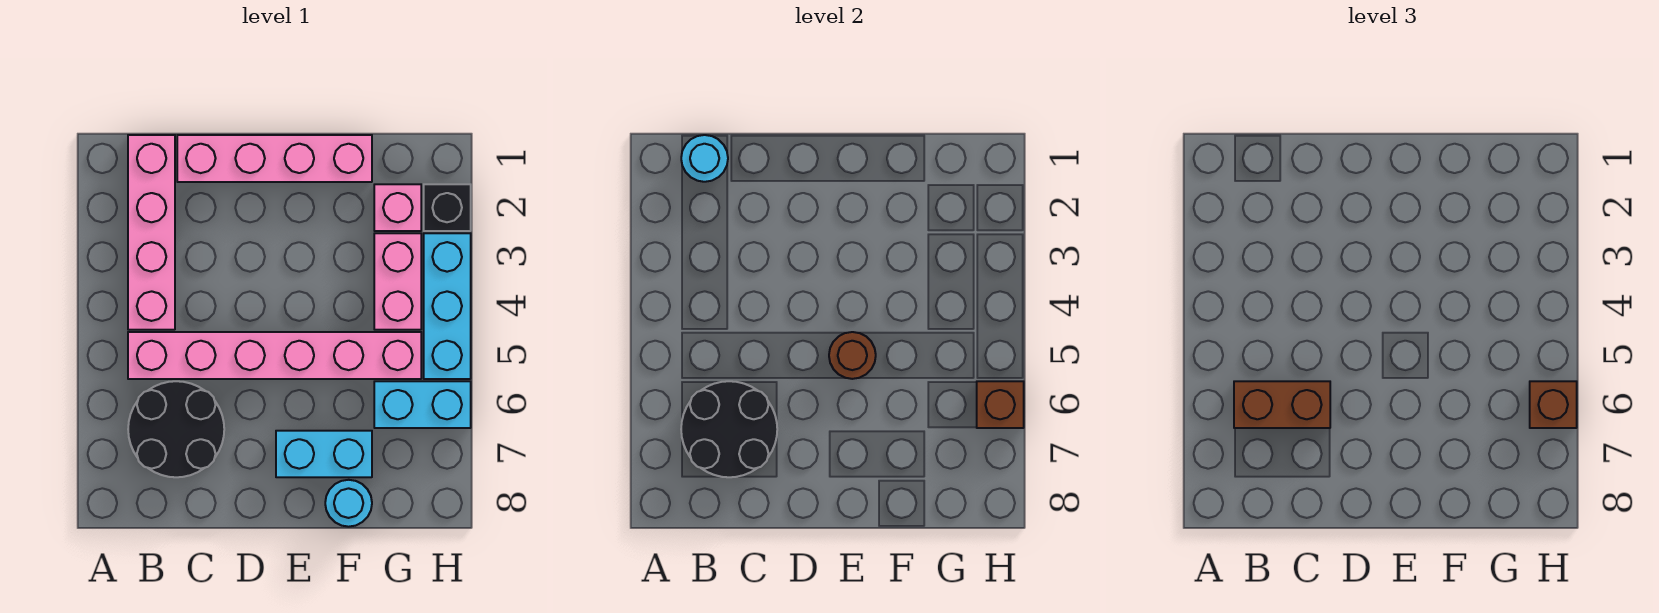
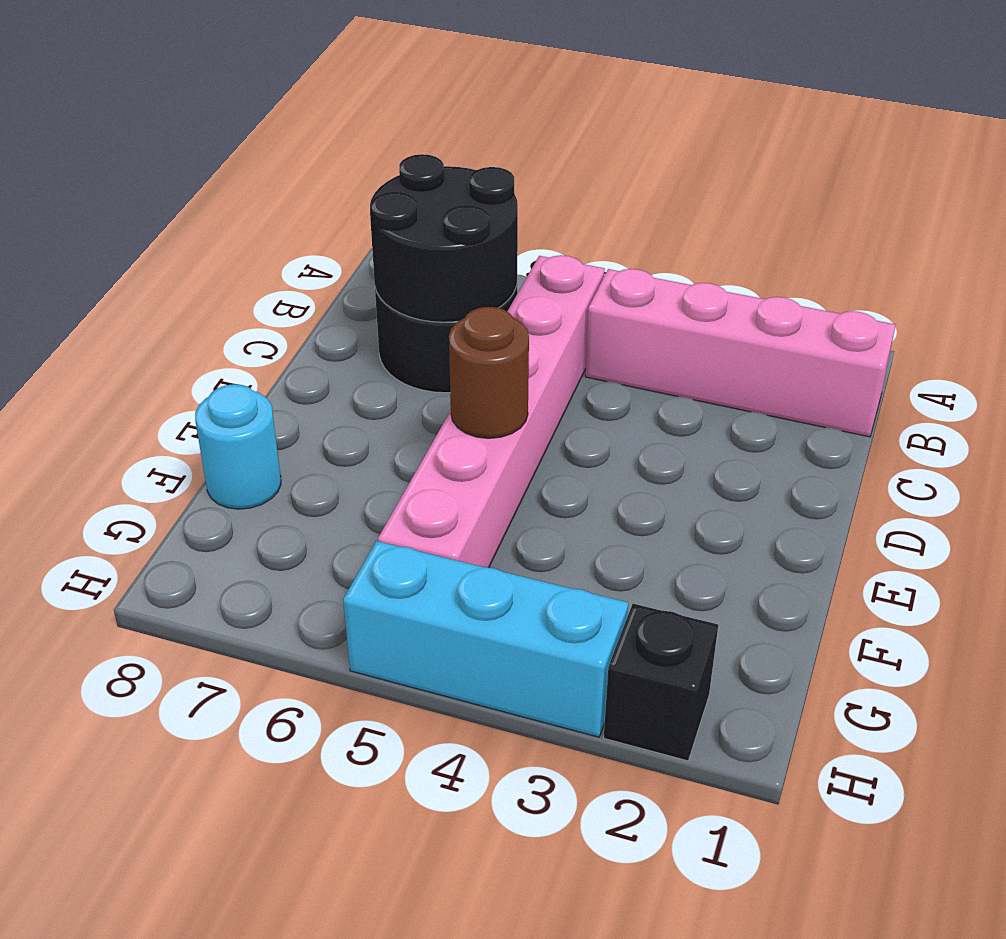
none -> pink brick C1:F1 level 1
none -> cyan brick E7:F7 level 1
none -> pink brick G2 level 1

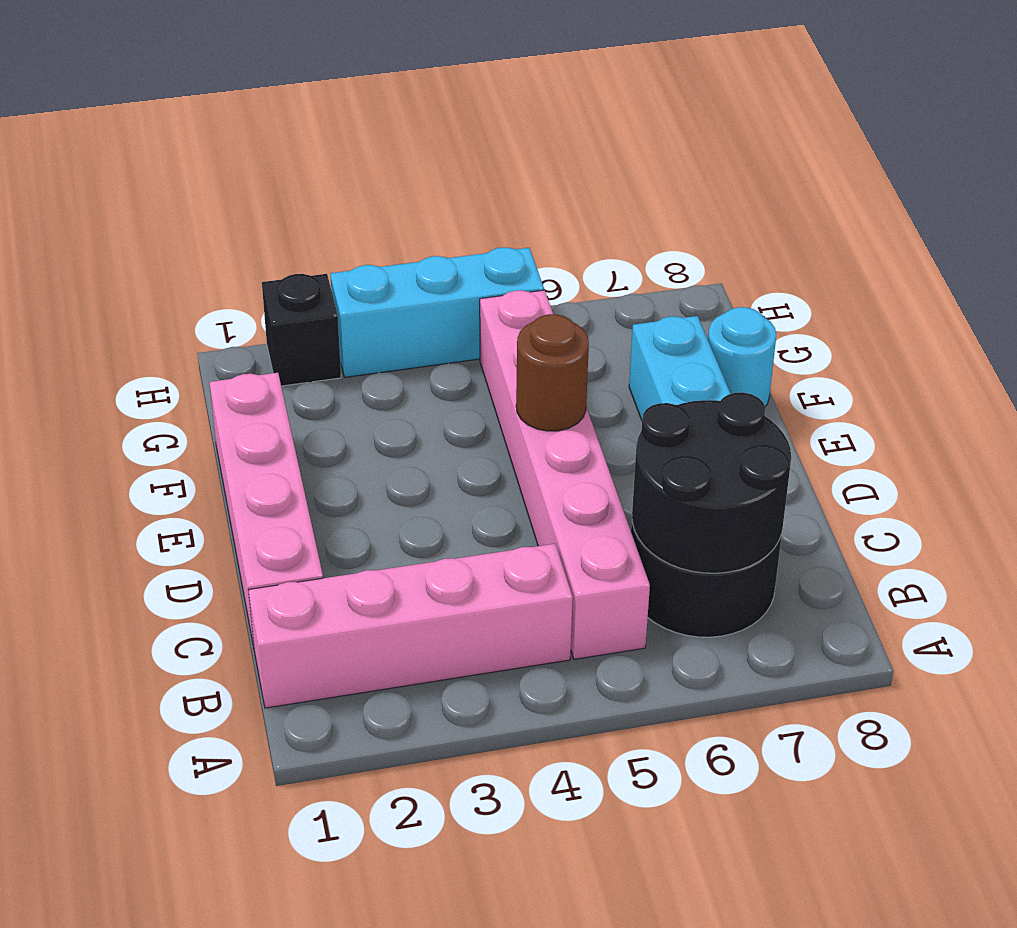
none -> pink brick G2 level 1
none -> pink brick G3:G4 level 1
none -> cyan brick G6:H6 level 1

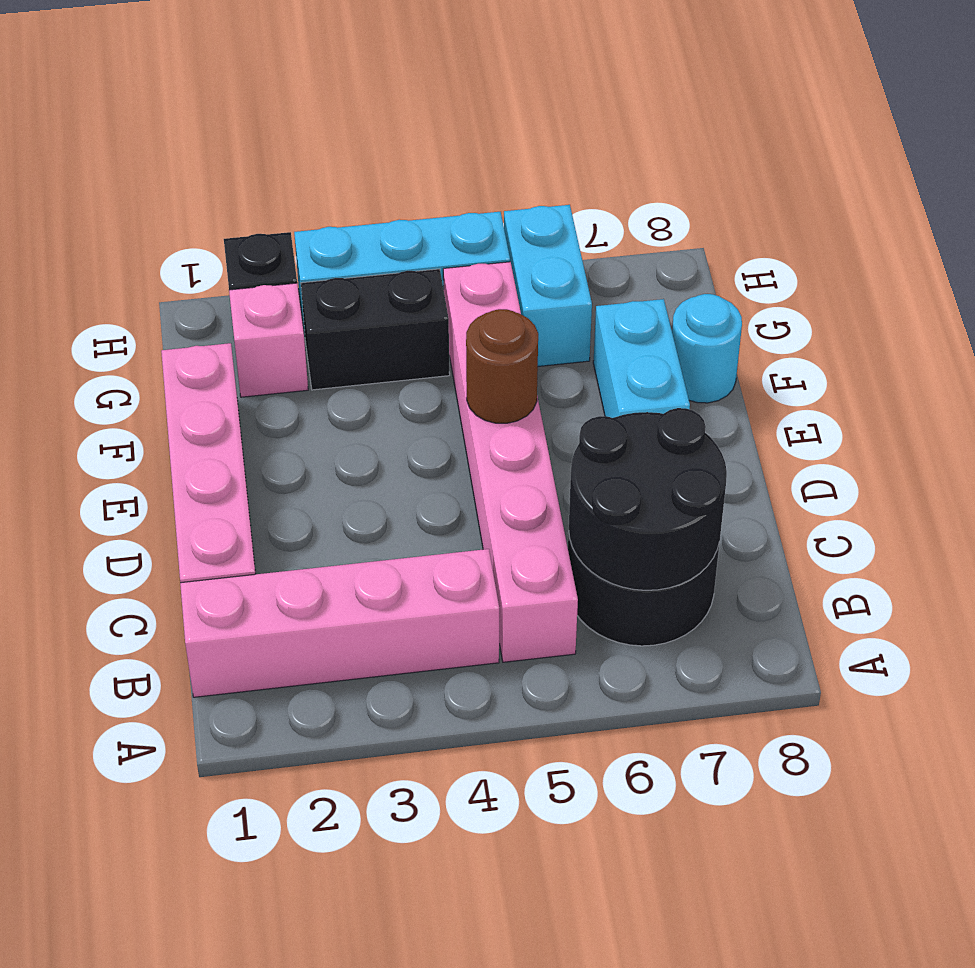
black brick G3:G4 level 1 -> pink brick G3:G4 level 1
none -> cyan round brick B1 level 2
none -> brown brick H6 level 2
none -> brown brick B6:C6 level 3

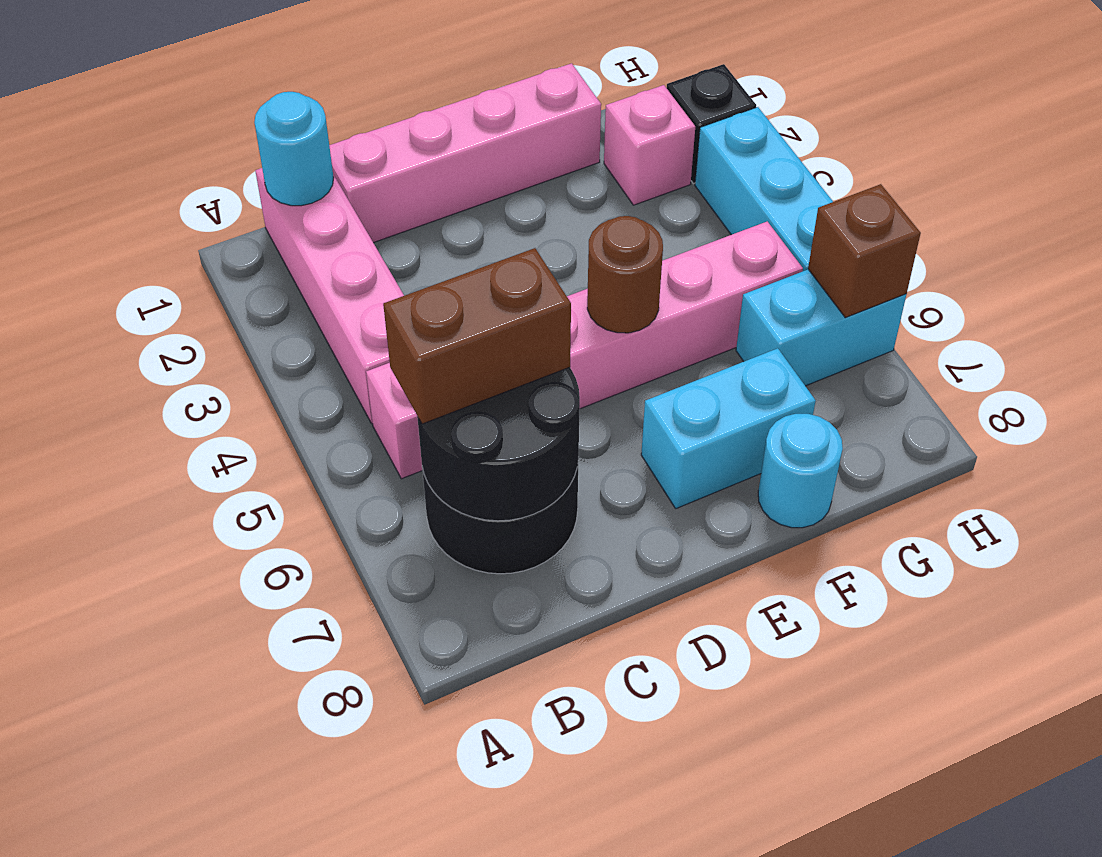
none -> pink brick G3:G4 level 1
none -> brown brick H6 level 3

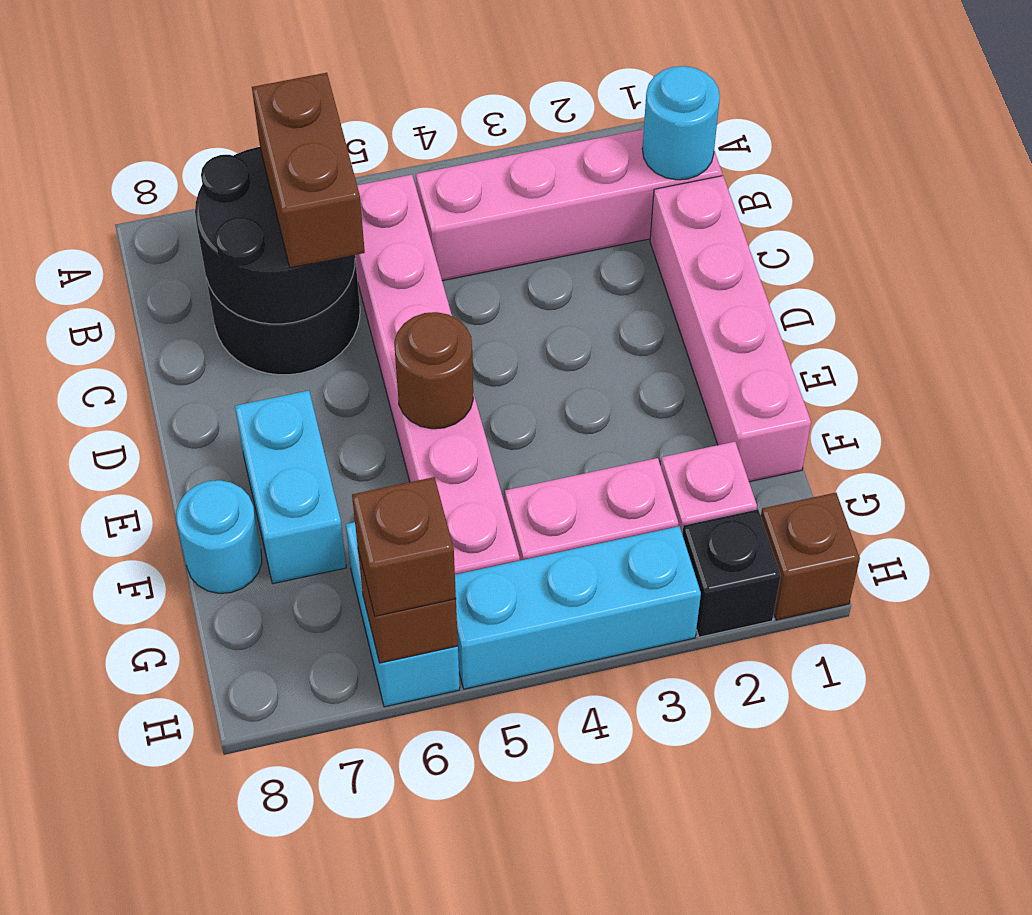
brown brick H1 level 1 -> none

